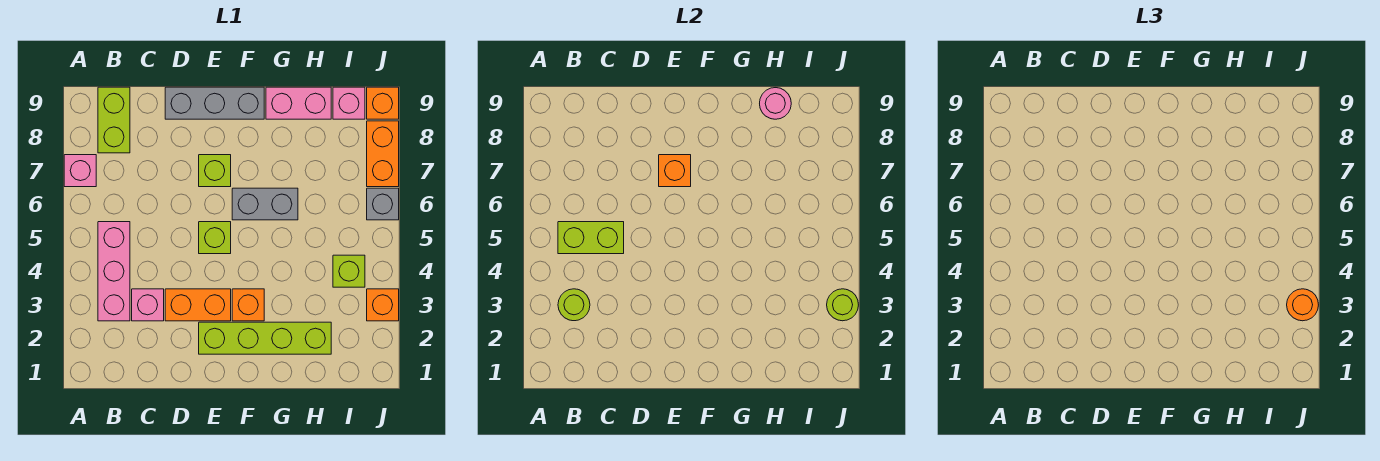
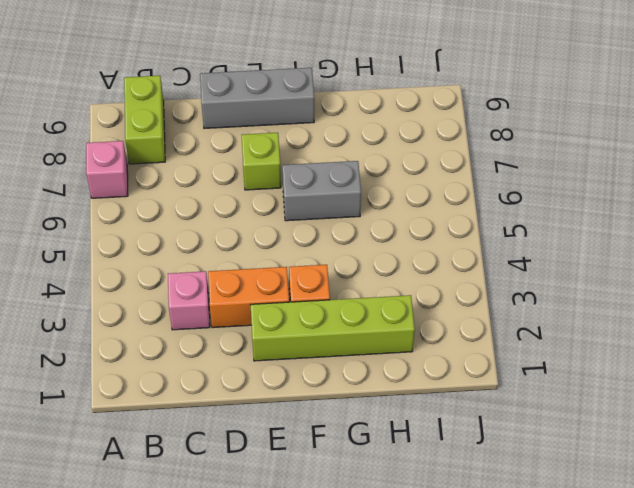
none -> pink brick B3:B5 level 1
none -> lime brick E5 level 1
none -> pink brick G9:H9 level 1

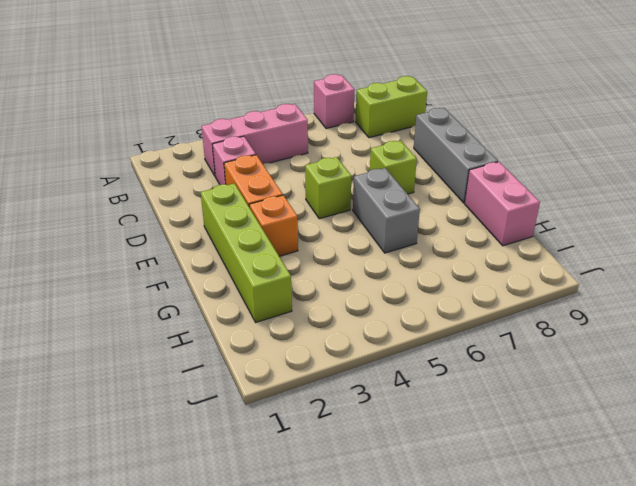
none -> lime brick I4 level 1
none -> pink brick I9 level 1
none -> orange brick J3 level 1

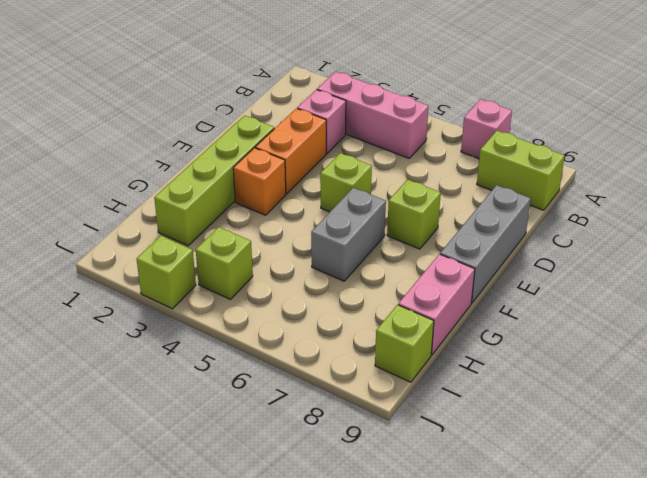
lime brick I9 level 1 -> pink brick I9 level 1
lime brick J3 level 1 -> orange brick J3 level 1
none -> grey brick J6 level 1
none -> orange brick J7:J8 level 1
none -> orange brick J9 level 1

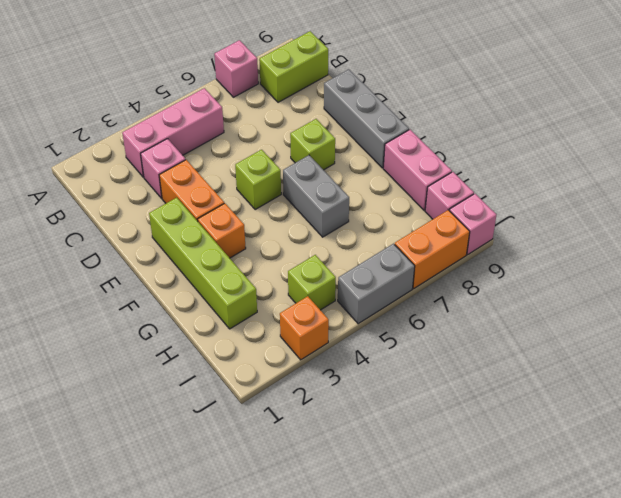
grey brick J5:J6 level 1 -> grey brick J6 level 1
pink brick J9 level 1 -> orange brick J9 level 1
none -> lime round brick B3 level 2
none -> lime brick B5:C5 level 2
none -> orange brick E7 level 2

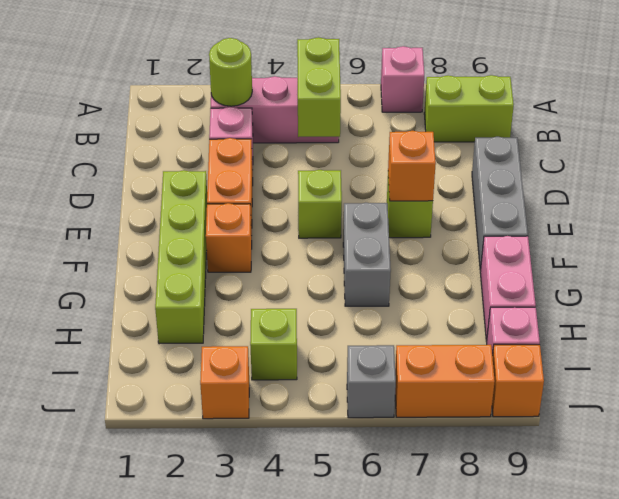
none -> pink round brick H9 level 2
none -> lime round brick J3 level 2
none -> orange round brick J3 level 3

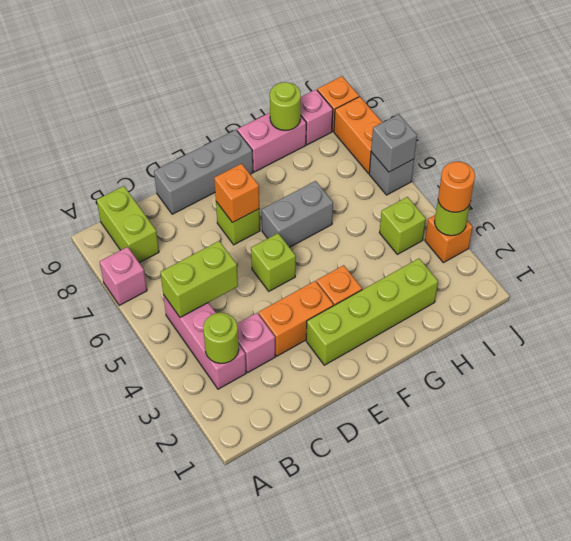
lime round brick H9 level 2 -> pink round brick H9 level 2
grey brick J6 level 2 -> none

